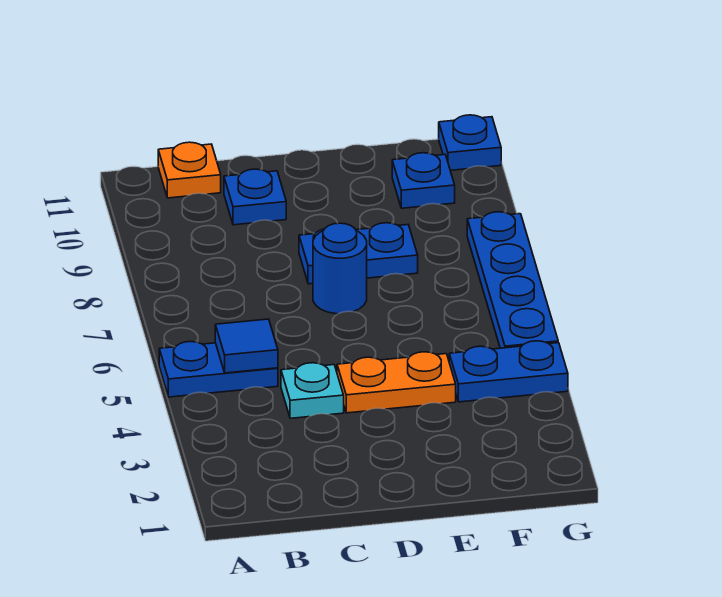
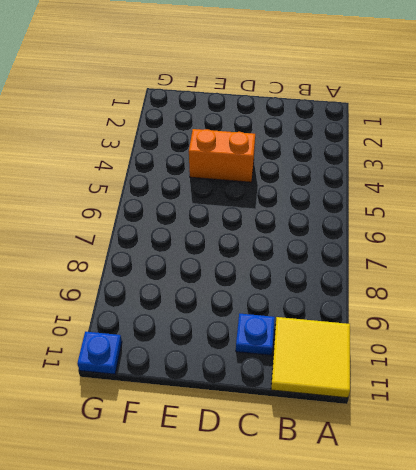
yellow tile A10:B11 level 1 -> orange plate B11 level 1
orange brick D4:E4 level 1 -> orange plate D4:E4 level 1
none -> blue plate A5:B5 level 1
none -> cyan plate C4 level 1
none -> blue round brick D7 level 1

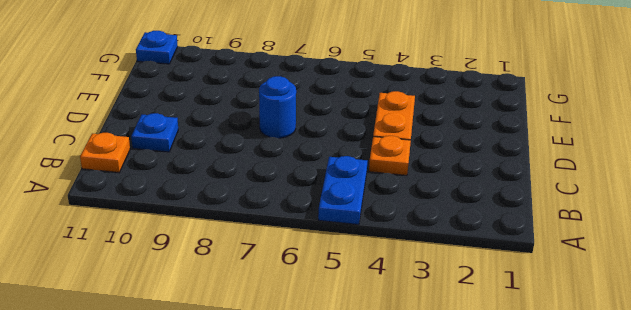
orange plate C4 level 1 -> cyan plate C4 level 1
none -> blue plate D8:E8 level 1
none -> blue plate F4:G4 level 1
none -> blue plate F10 level 1

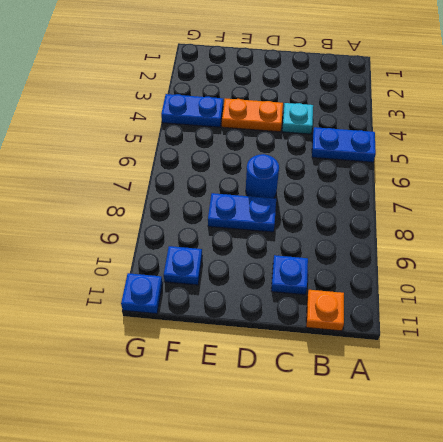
none -> blue plate G5:G8 level 1
none -> blue tile B5 level 2

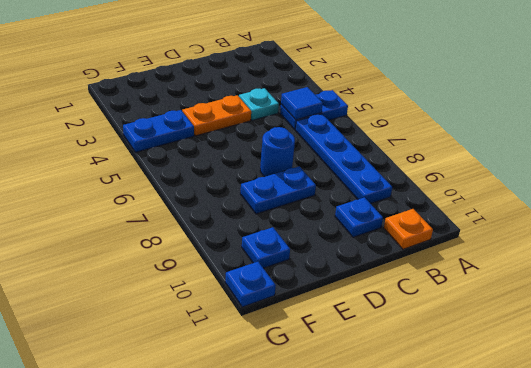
blue plate B6:B9 level 1 -> blue plate G5:G8 level 1

